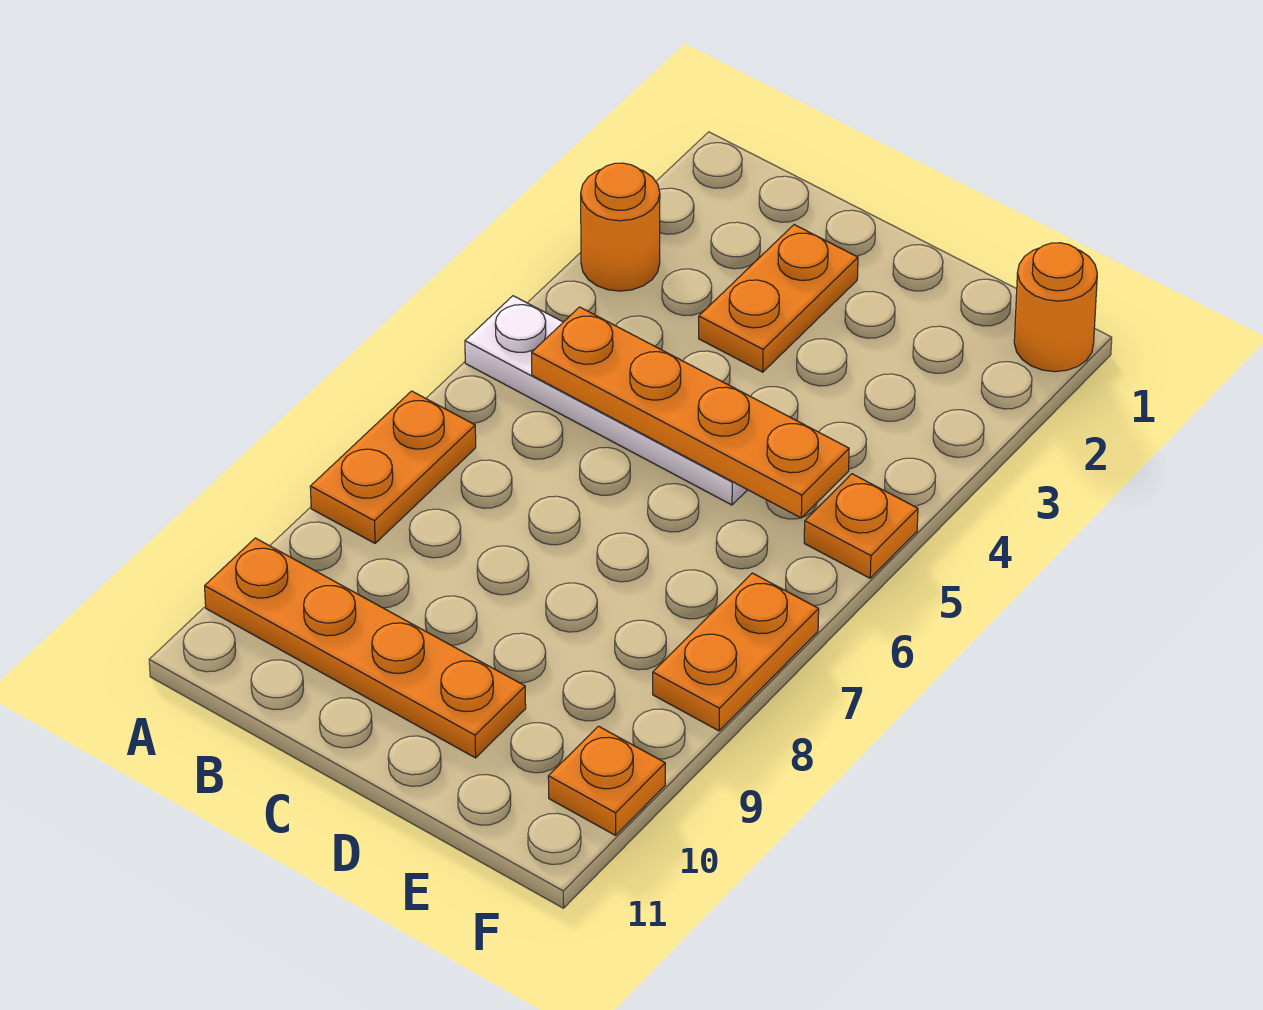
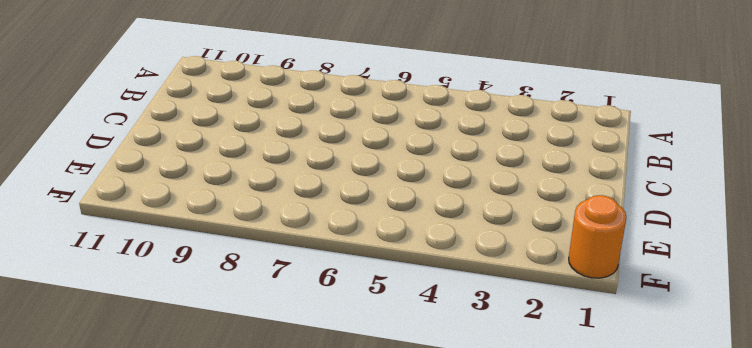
none -> orange round brick A3 level 1
none -> white plate A5:D5 level 1

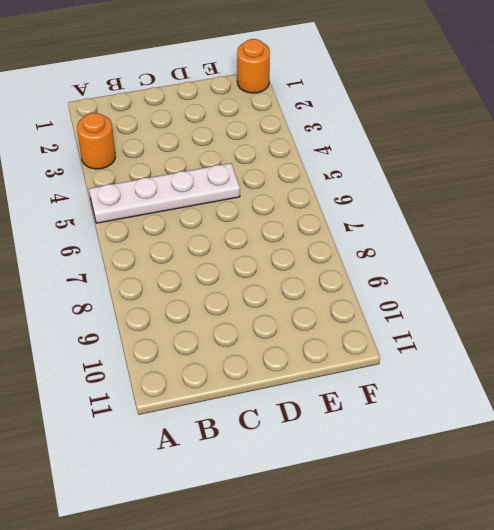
none -> orange plate A7:A8 level 1
none -> orange plate A10:D10 level 1

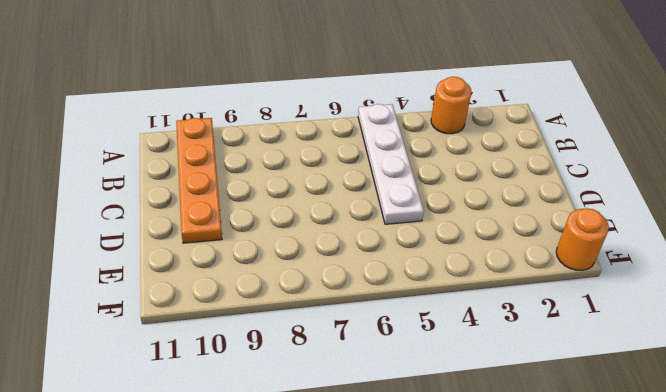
none -> orange plate A7:A8 level 1
none -> orange plate C2:C3 level 1

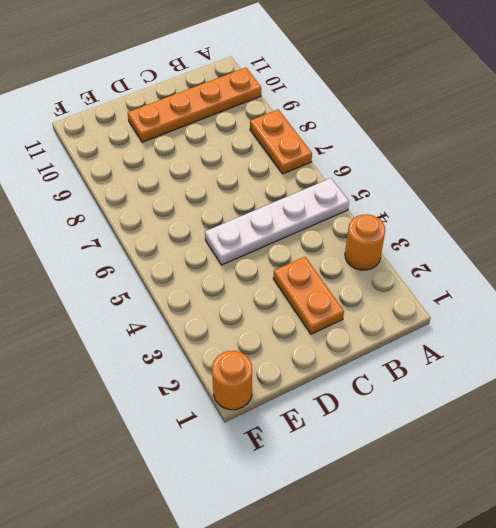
none -> orange plate F5 level 1
none -> orange plate F7:F8 level 1

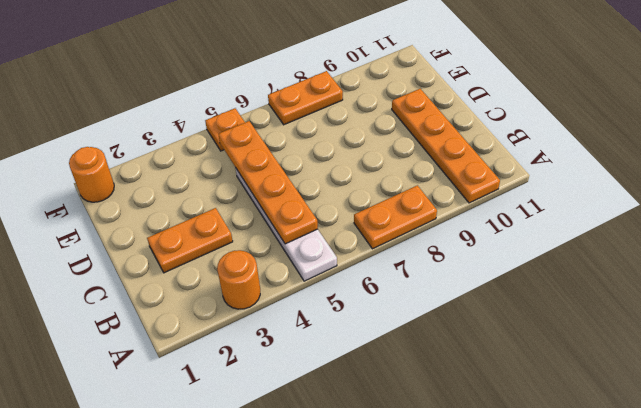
none -> orange plate F10 level 1

